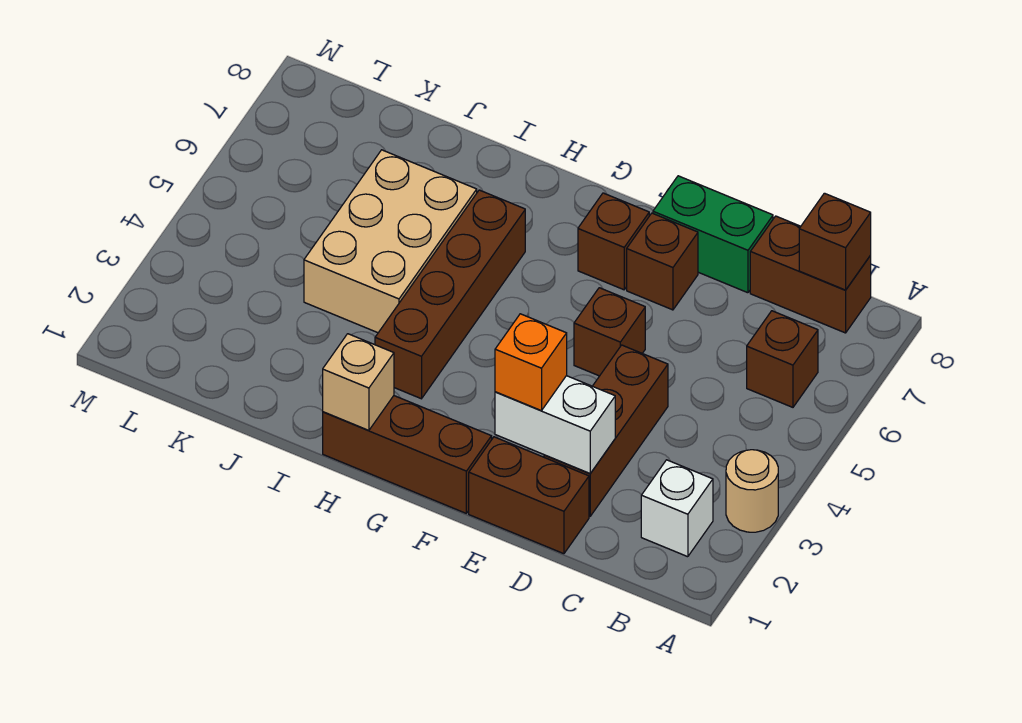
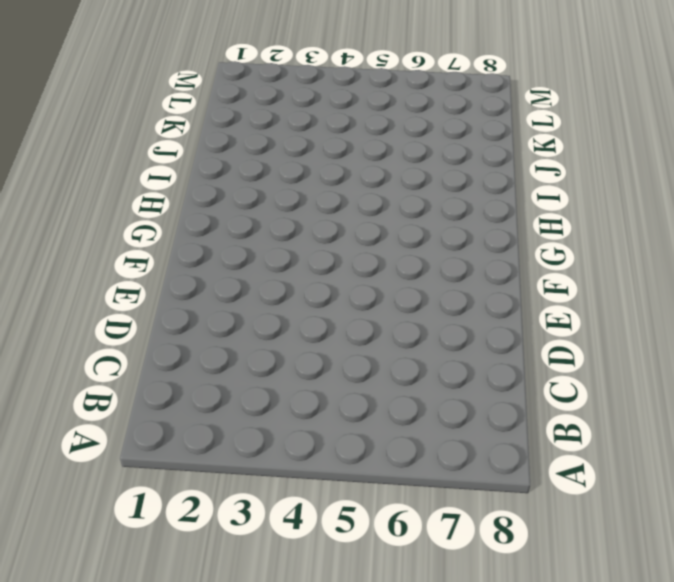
none -> tan round brick A3 level 1
none -> white brick B2 level 1
none -> brown brick B6 level 1

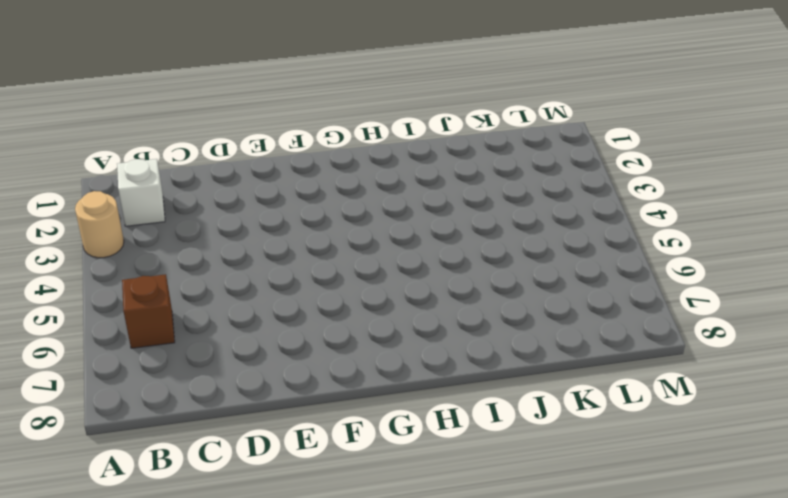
none -> brown brick B8:C8 level 1
none -> brown brick D1:E1 level 1
none -> brown brick D2:D4 level 1

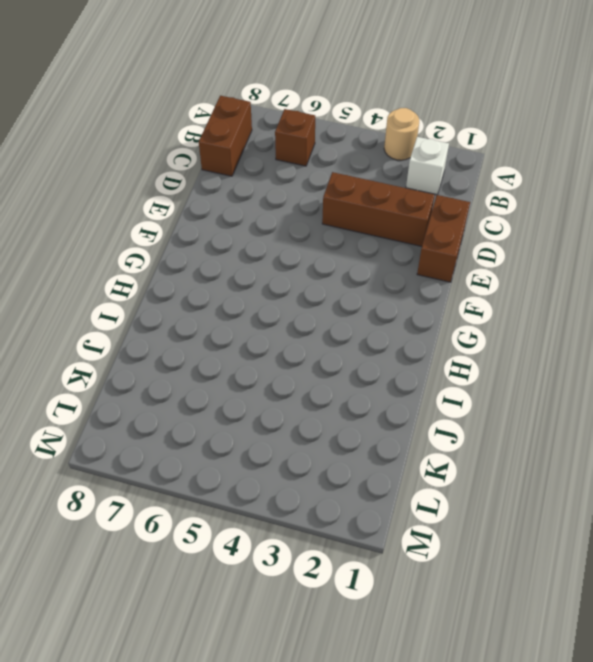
none -> green brick D8:E8 level 1
none -> brown brick E5 level 1
none -> brown brick E7 level 1

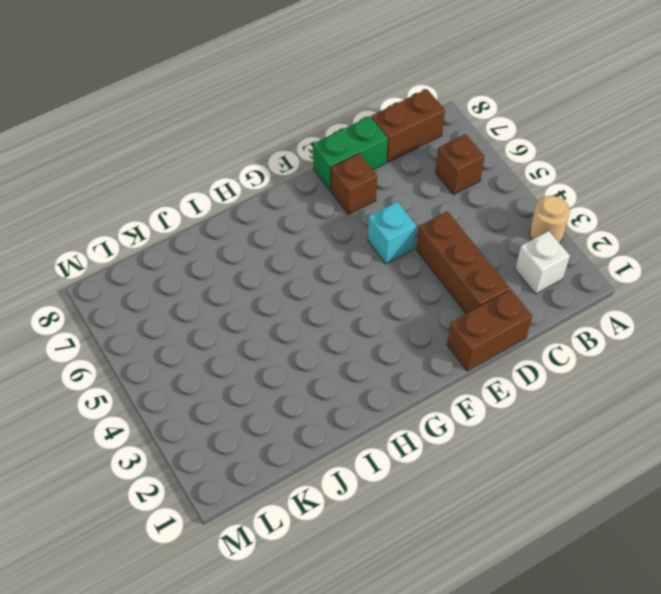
cyan brick E5 level 1 -> brown brick E5 level 1
none -> brown brick F1:H1 level 1
none -> brown brick F7 level 1
none -> brown brick H3:H6 level 1

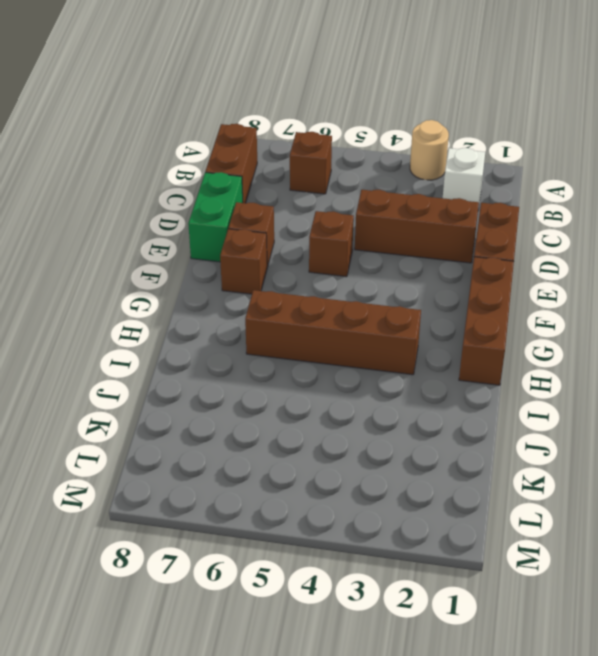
none -> tan brick I4:J6 level 1
none -> brown brick B8 level 2
none -> white brick D2:E2 level 2

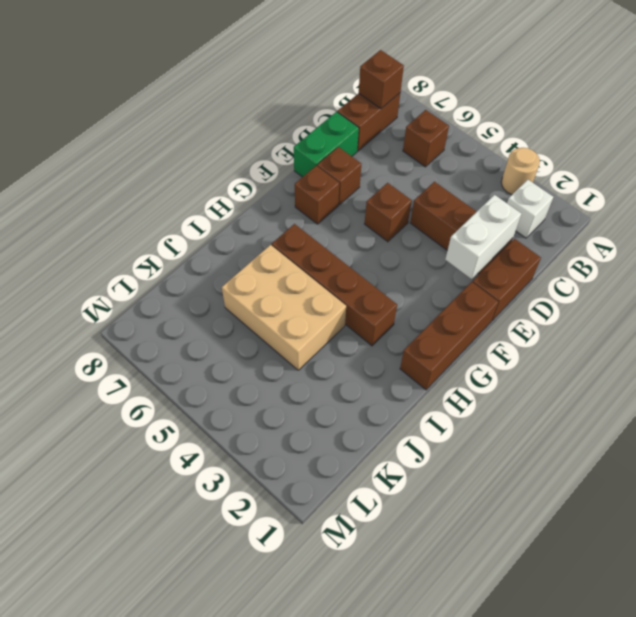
none -> tan brick H1 level 2
none -> orange brick E2 level 3

